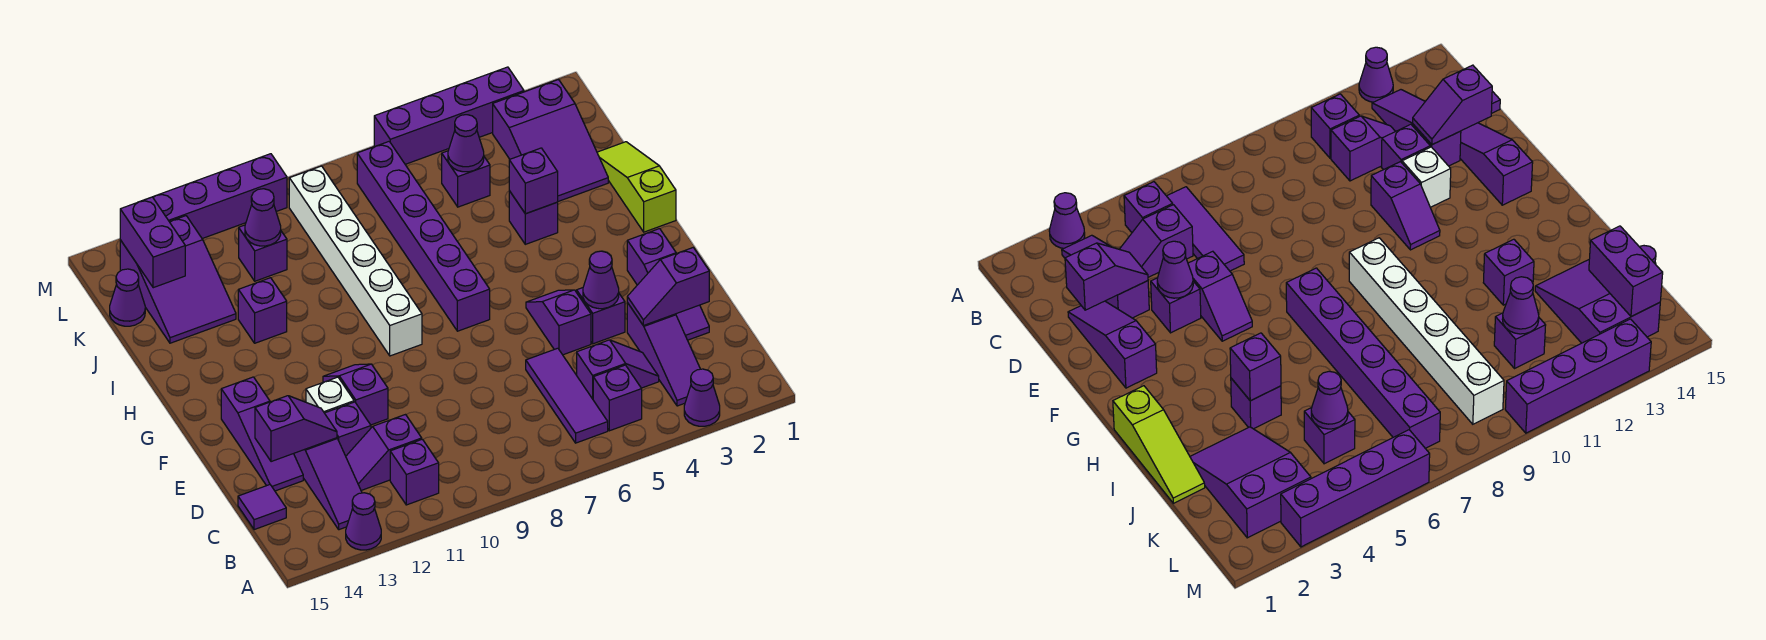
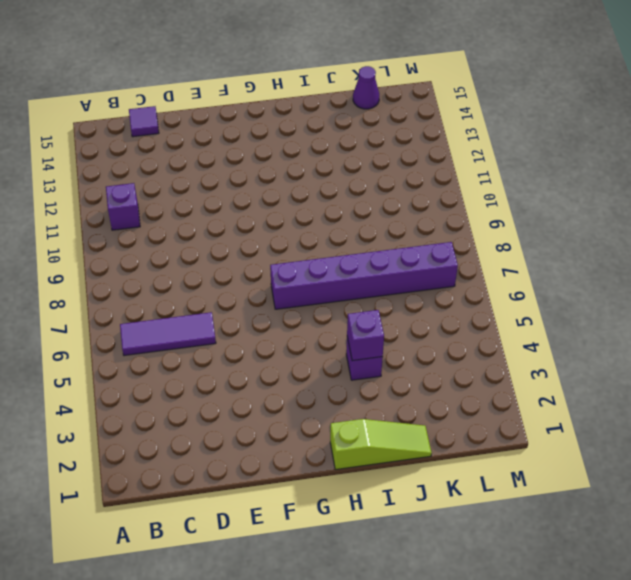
none -> purple cone A3 level 1
none -> purple cone A13 level 1
none -> purple slope B3:D3 level 1 top D
none -> purple brick B5 level 1

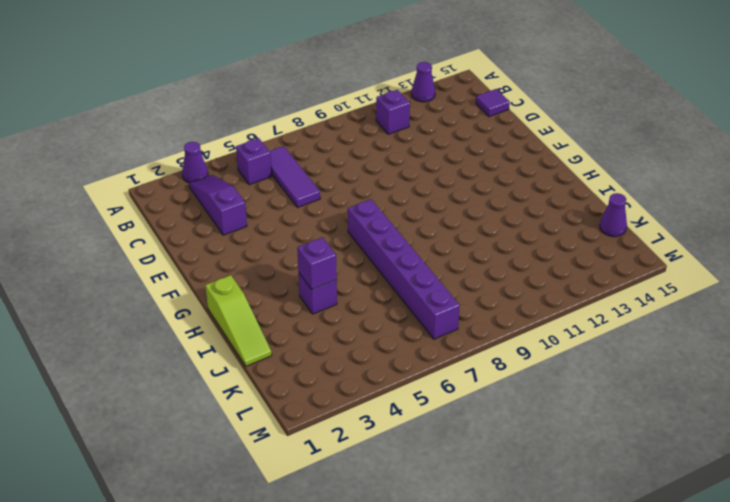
none -> purple slope B13:D13 level 1 top D
none -> purple slope C4:C5 level 1 top 5
none -> purple slope C11:C12 level 1 top 11
none -> purple slope D2:F2 level 1 top F

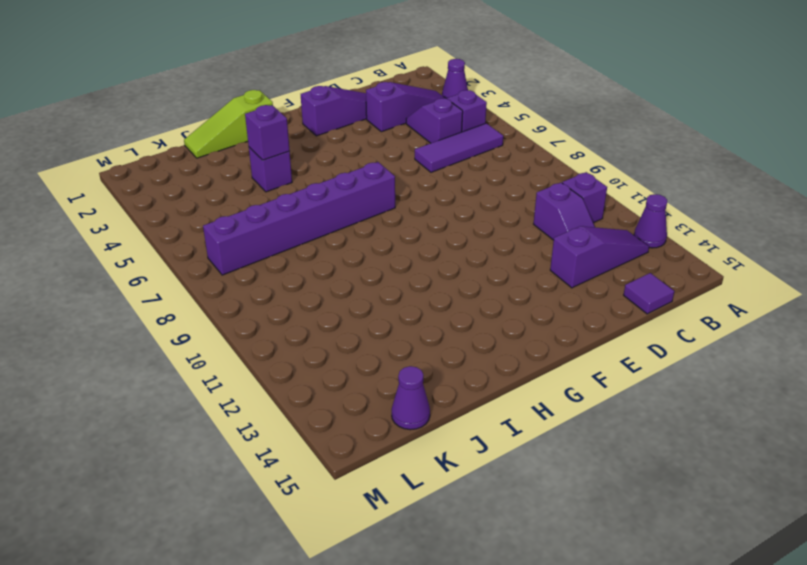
none -> purple brick D12 level 1
none -> purple slope D14:F14 level 1 top F
none -> purple brick E4 level 1
none -> purple slope E5:F5 level 1 top E

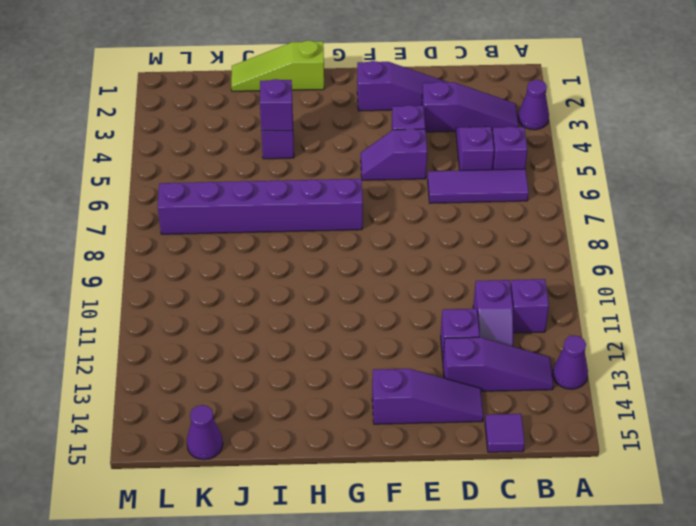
none -> purple slope E11:F11 level 1 top E
none -> white brick E12 level 1
none -> white brick G9:L9 level 1
none -> purple brick I12 level 1

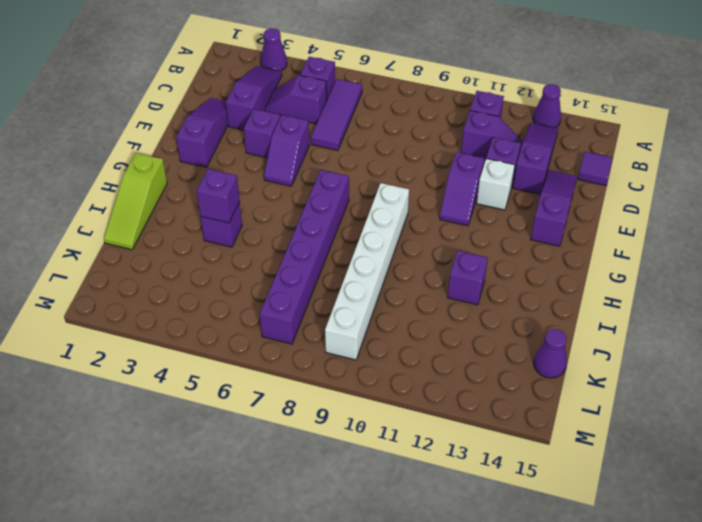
none -> purple slope J2:L3 level 1 top L
none -> purple slope J13:L14 level 1 top L
none -> purple brick K5 level 1
none -> purple brick K11 level 1

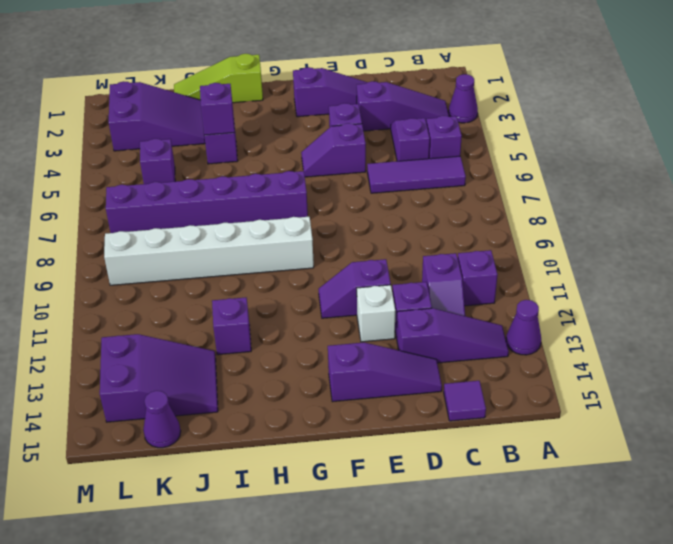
none -> purple brick K11 level 1
none -> purple brick M3:M6 level 1
none -> purple brick M10:M13 level 1
none -> purple slope D2:D3 level 2 top 2

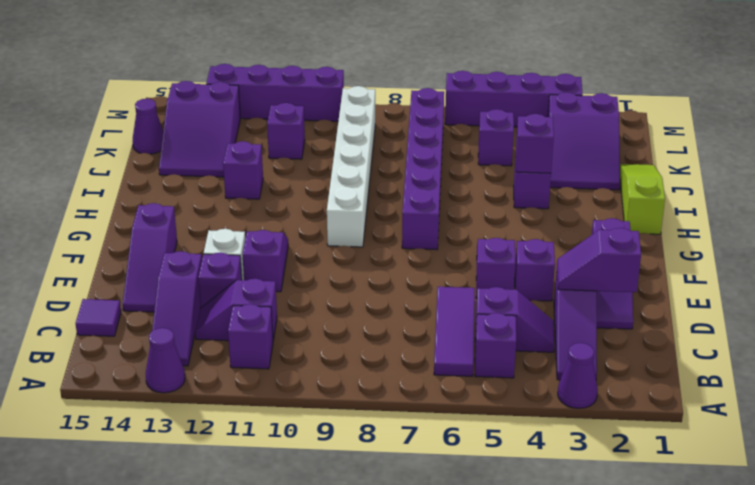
none -> purple slope D13:D14 level 2 top 14
none -> purple cone E4 level 2
none -> purple cone K5 level 2
none -> purple cone K11 level 2

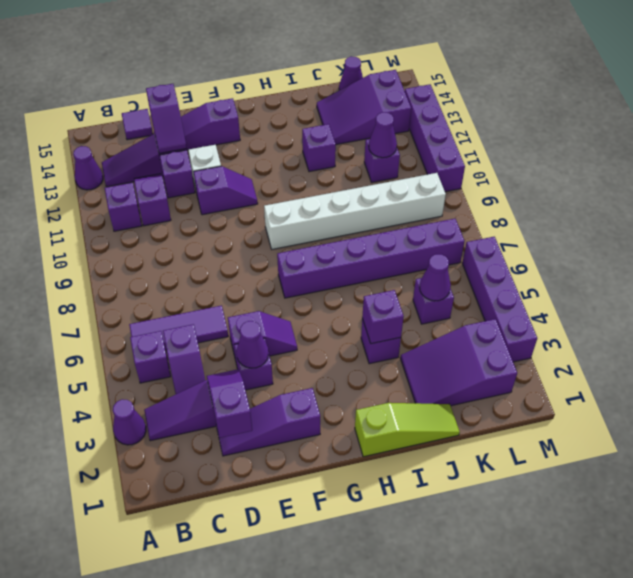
none -> purple brick K14:L14 level 2

